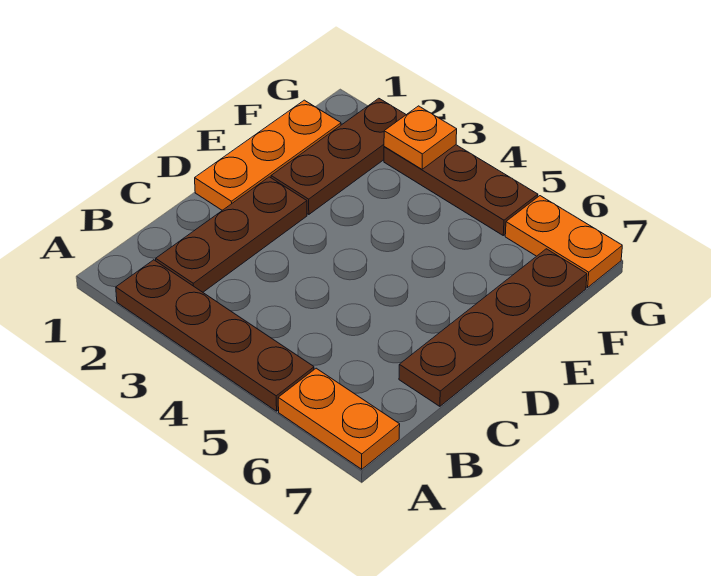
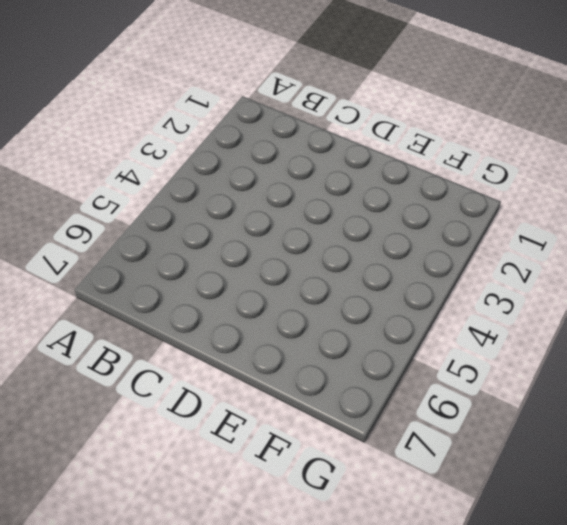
none -> brown plate A2:A5 level 1
none -> orange plate A6:A7 level 1

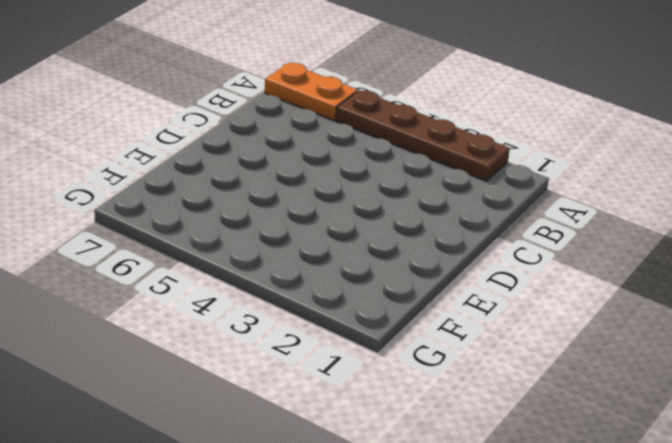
none -> brown plate B2:D2 level 1
none -> brown plate C7:F7 level 1

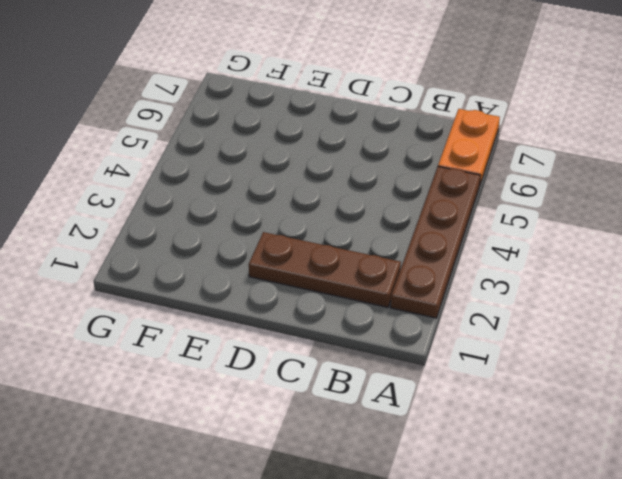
none -> brown plate C7:F7 level 1
none -> orange plate D1:F1 level 1

